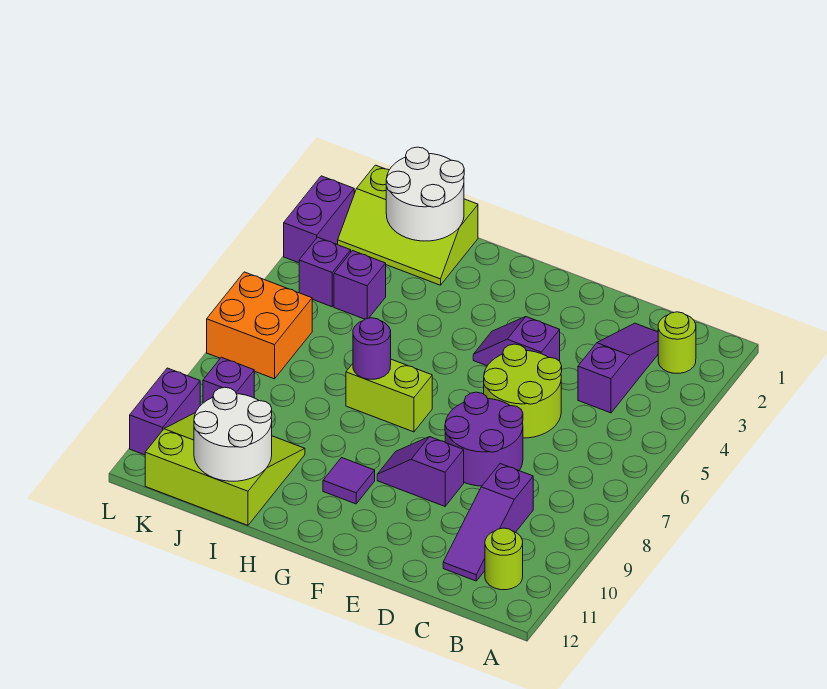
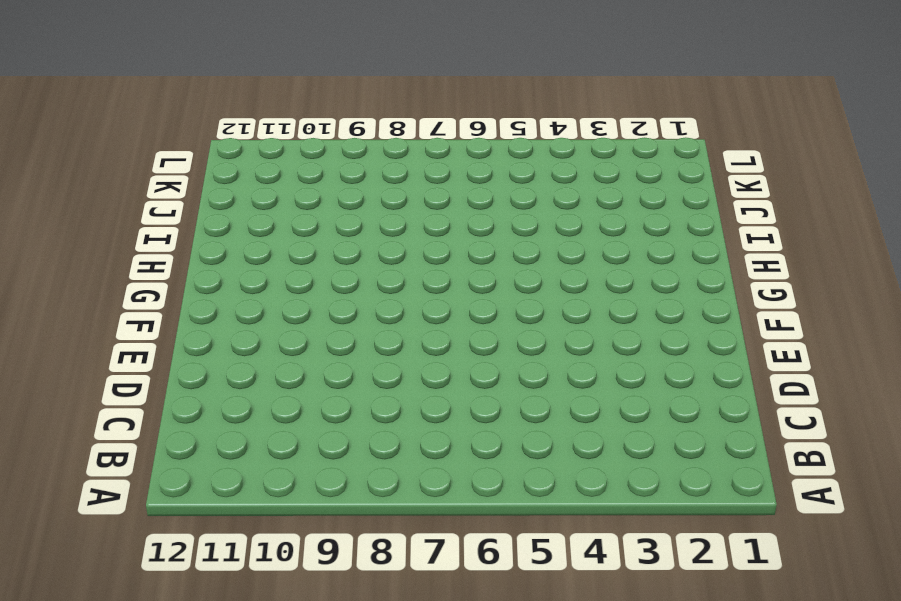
none -> lime round brick B2 level 1
none -> lime round brick B11 level 1
none -> purple slope C2:C4 level 1 top 4

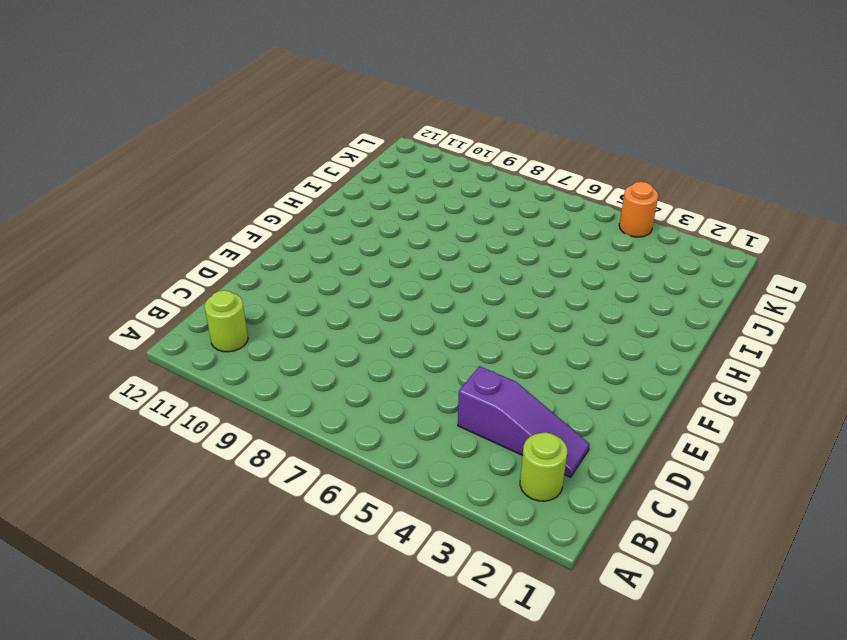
orange round brick L4 level 1 -> none
none -> purple slope C9:C11 level 1 top 9
none -> lime round brick D5:E6 level 1
none -> purple round brick D7:E8 level 1

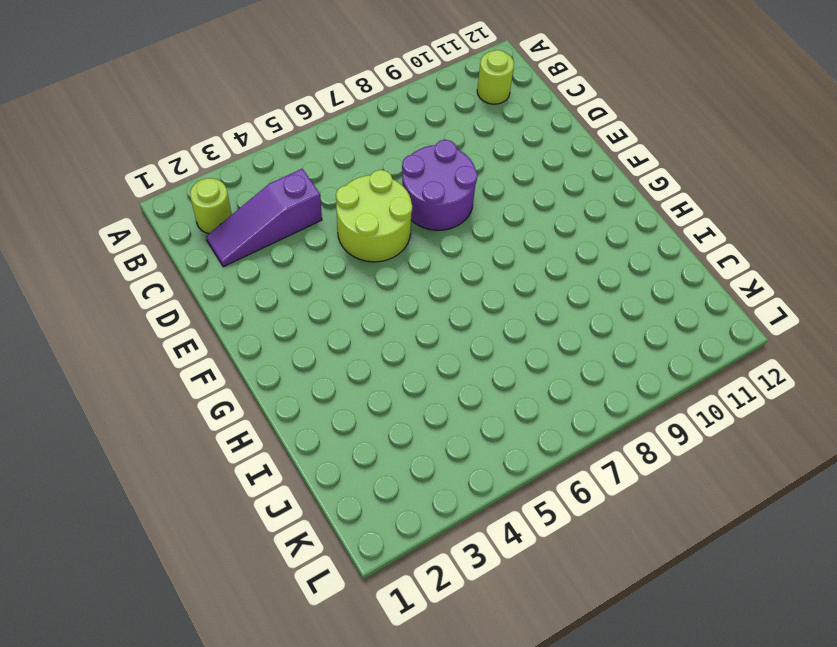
none -> purple slope C9:C11 level 1 top 9
none -> purple slope E4:F4 level 1 top E
none -> purple slope E9:F9 level 1 top E

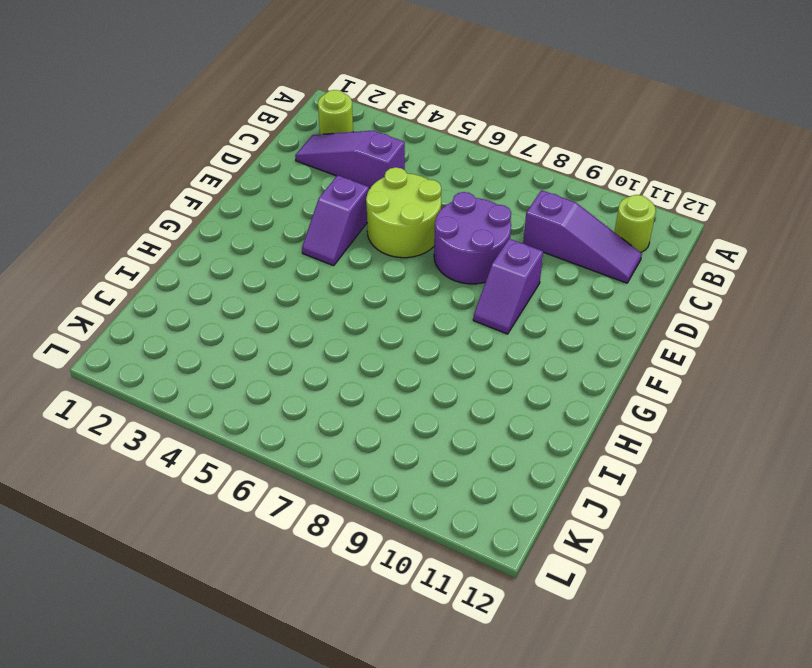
none -> lime brick G7:H7 level 1
none -> purple tile G10 level 1
none -> lime slope I1:K2 level 1 top 1

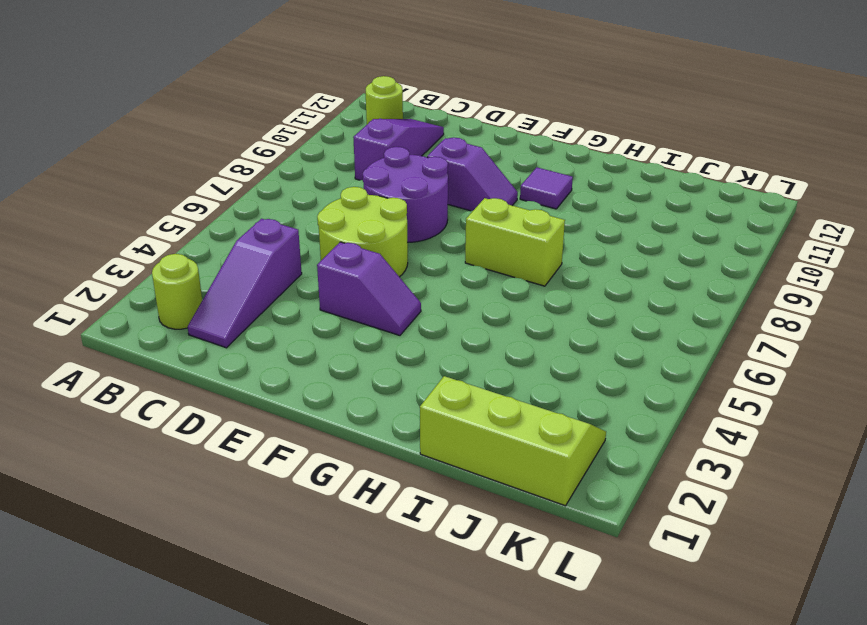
none -> lime slope I10:K12 level 1 top 12
none -> purple brick J4 level 1
none -> purple brick K4 level 1

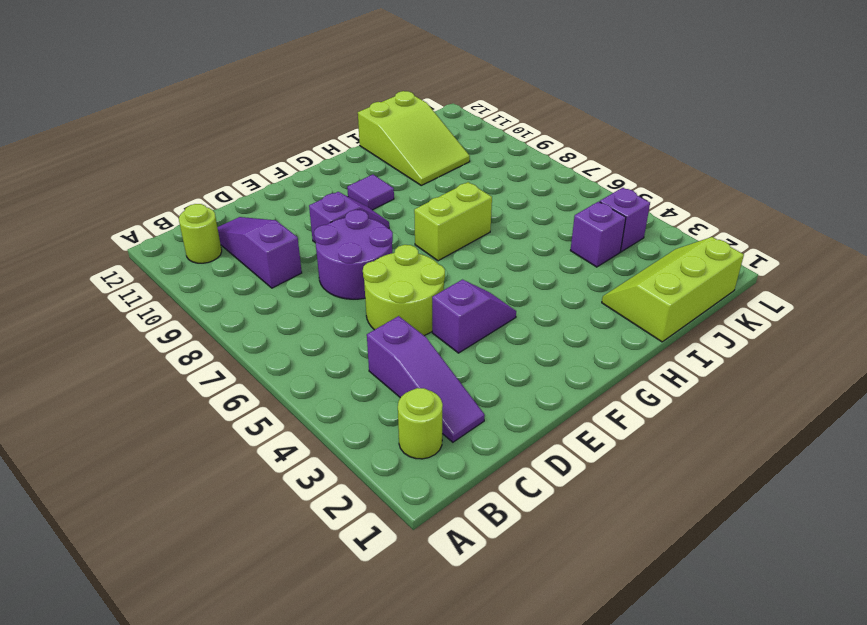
lime slope I10:J12 level 1 top 12 -> lime slope I10:K12 level 1 top 12
none -> orange brick K6:L7 level 1
none -> purple brick K9 level 1
none -> purple brick L2:L3 level 1

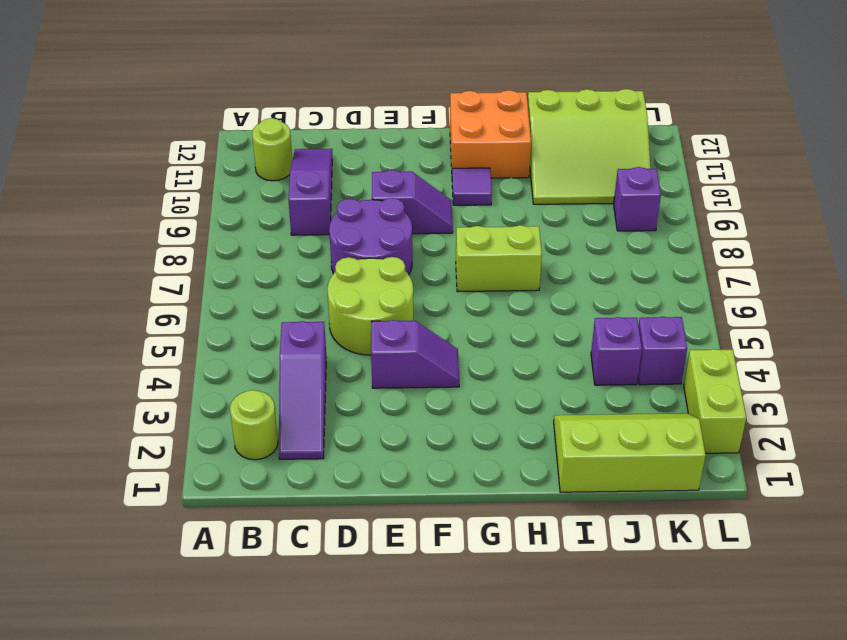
orange brick G11:H12 level 1 -> orange brick K6:L7 level 1
lime brick L2:L3 level 1 -> purple brick L2:L3 level 1
none -> purple brick L10:L11 level 1
none -> purple round brick H7 level 2
none -> white round brick I1:J2 level 2

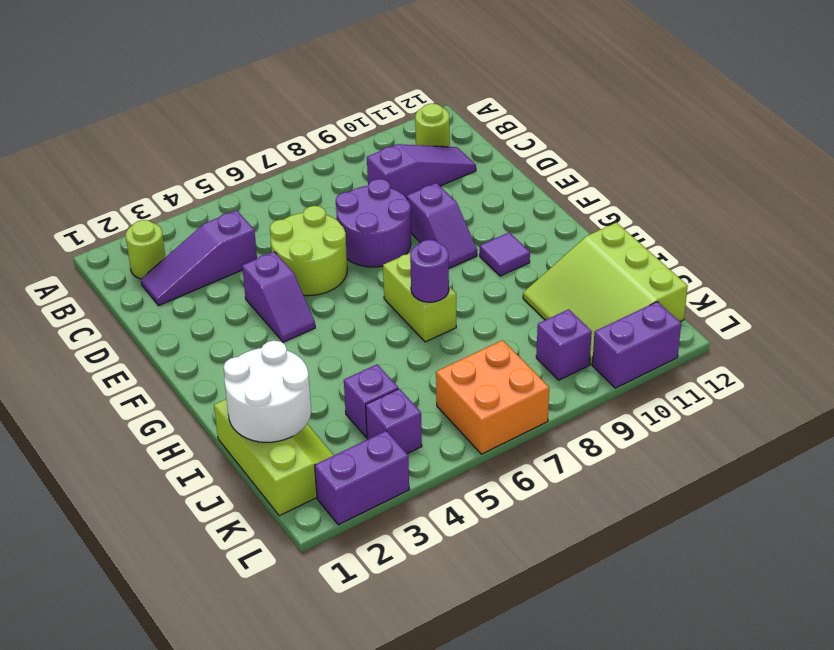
none -> white round brick I11:J12 level 2

